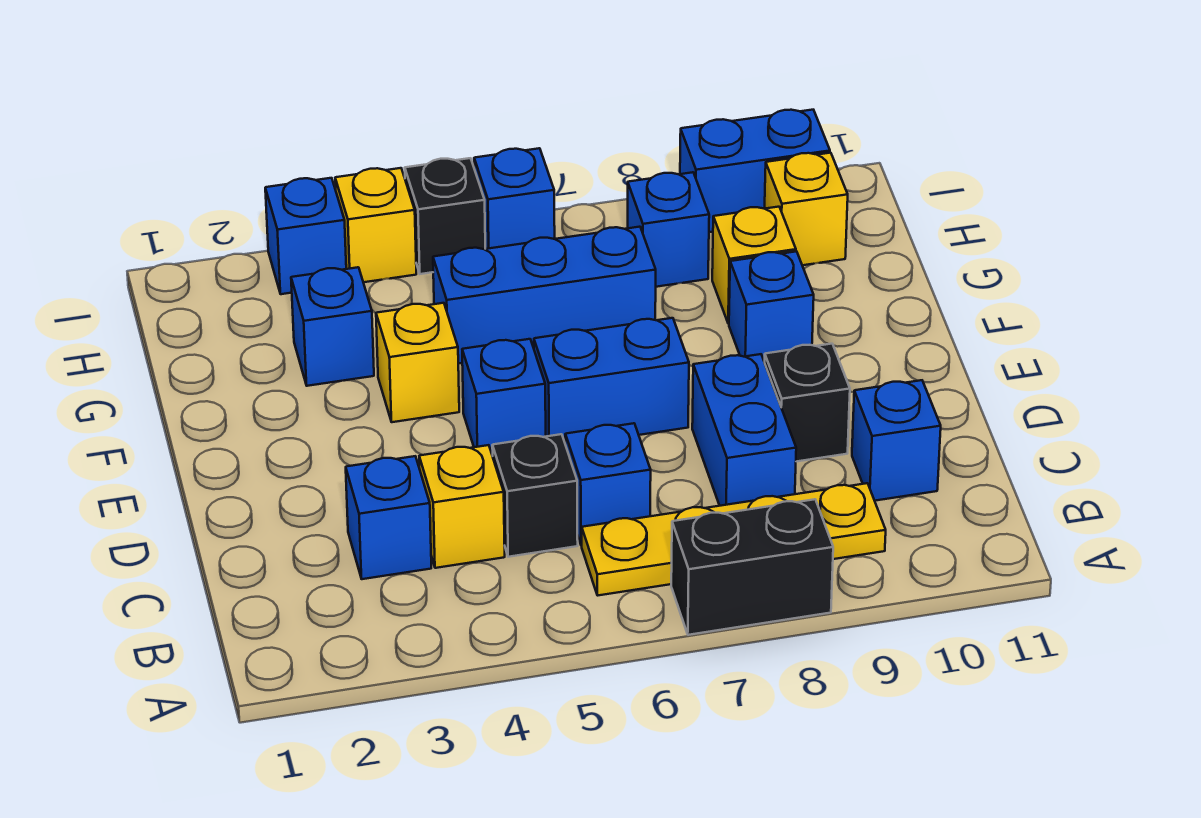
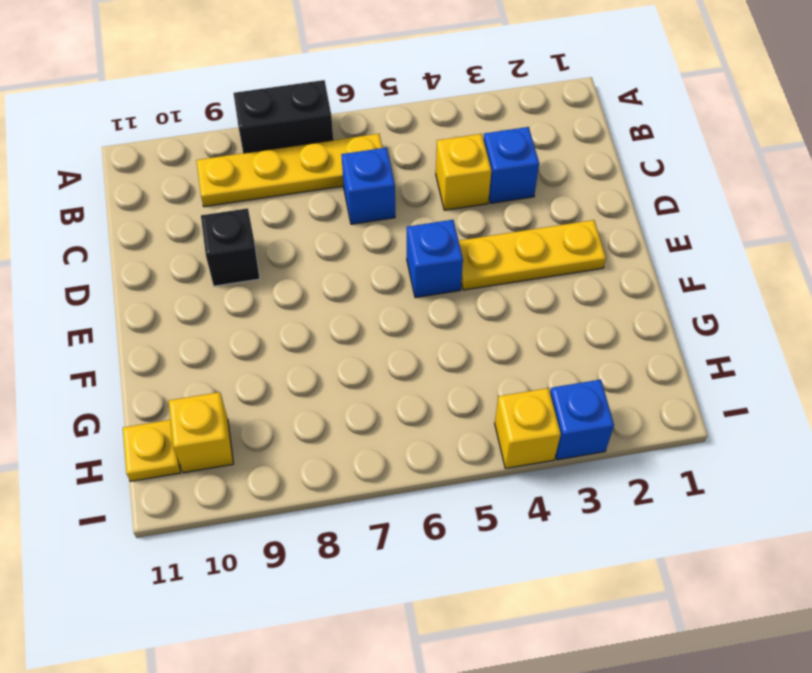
yellow plate E2:E4 level 1 -> none
yellow plate H11 level 1 -> none
none -> black brick C5 level 1
none -> blue brick C8:D8 level 1
none -> blue brick C10 level 1

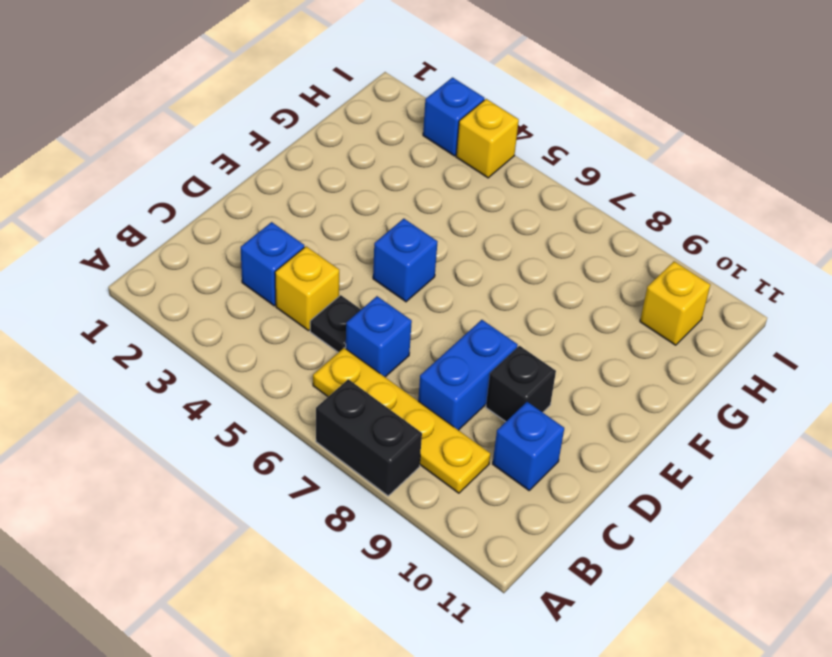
black plate C5 level 1 -> black brick C5 level 1
none -> blue brick E6:E7 level 1
none -> yellow brick F4 level 1
none -> blue brick F9 level 1

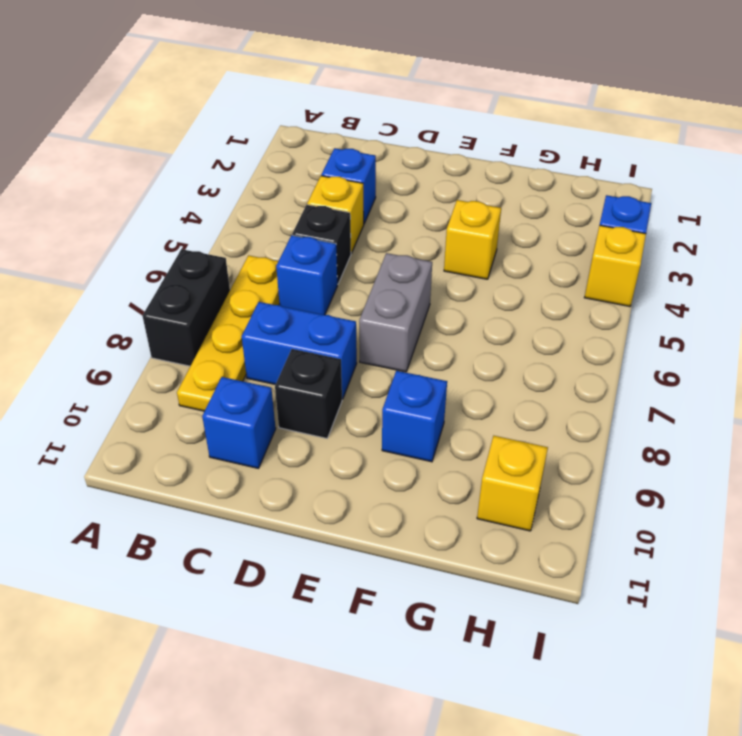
grey brick E6:E7 level 1 -> blue brick E6:E7 level 1
none -> blue brick E5 level 1
none -> blue brick G3 level 1
none -> blue brick G5:G7 level 1

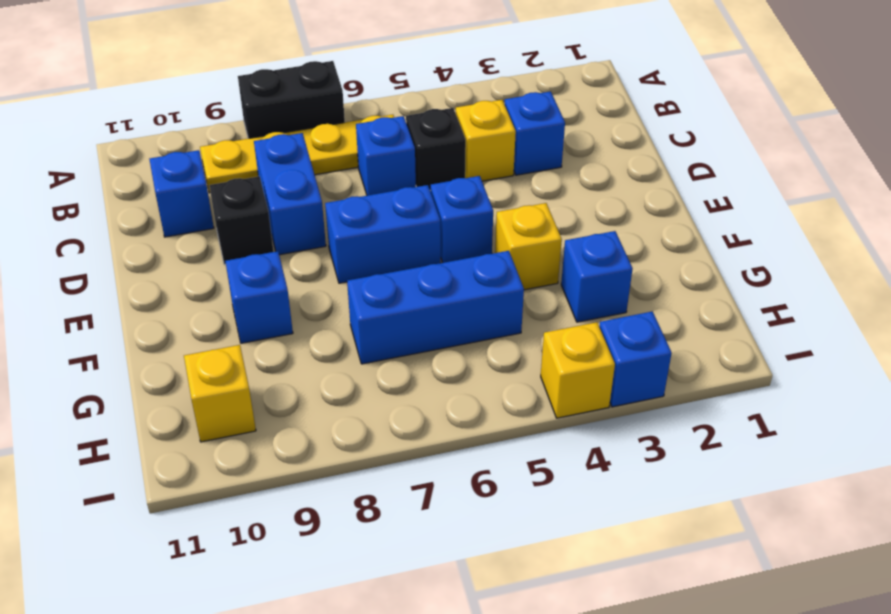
none -> yellow brick G9 level 1
none -> blue brick H8 level 1
none -> black brick I5 level 1

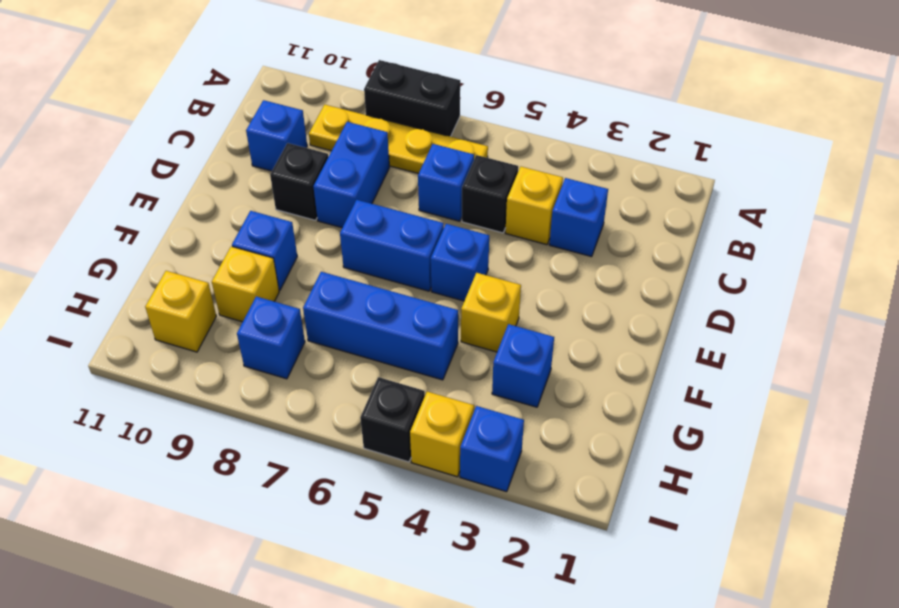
none -> blue brick I6 level 1
none -> blue brick I9:I10 level 1

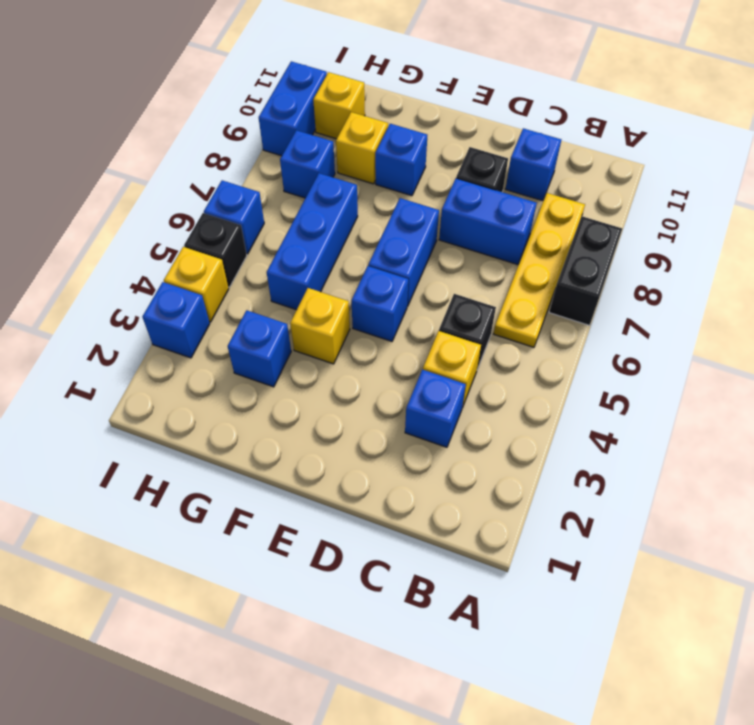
none -> blue brick C6 level 1

